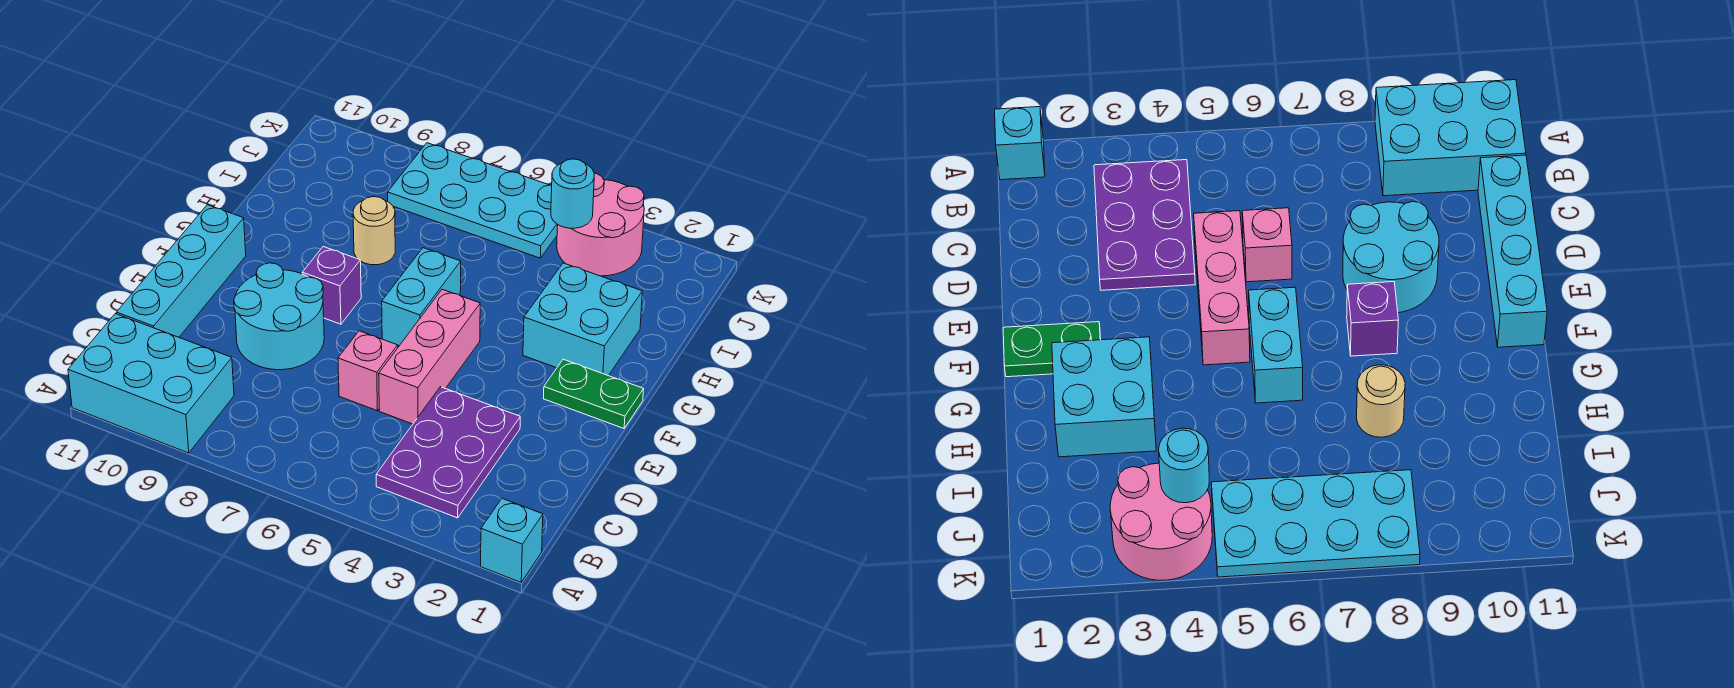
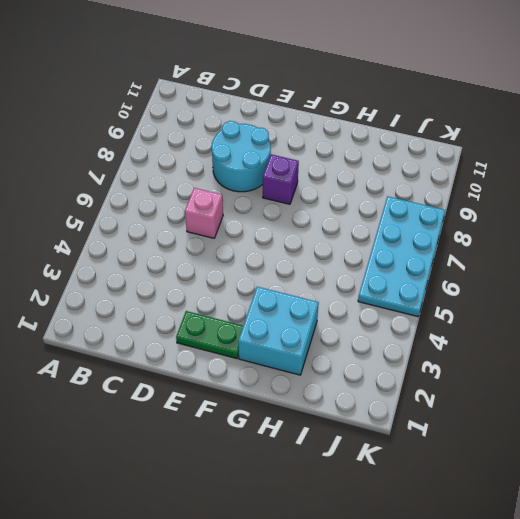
green plate E2:F2 level 1 -> green plate F1:F2 level 1
none -> cyan brick A1 level 1
none -> cyan brick A9:B11 level 1
none -> purple plate B3:D4 level 1

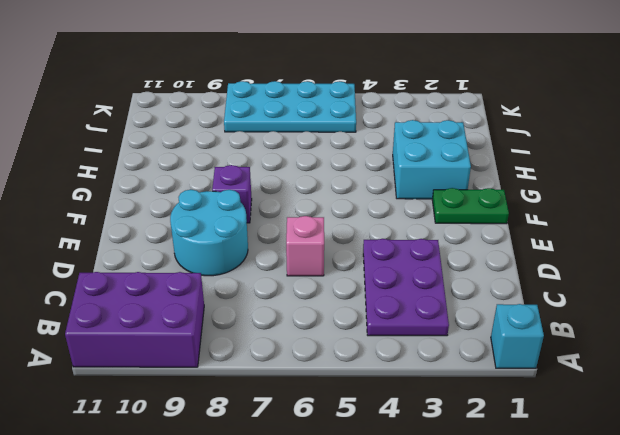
purple brick A9:B11 level 1 -> cyan brick A9:B11 level 1
none -> cyan brick C11:F11 level 1
none -> pink brick D5:F5 level 1
none -> cyan brick F6:G6 level 1

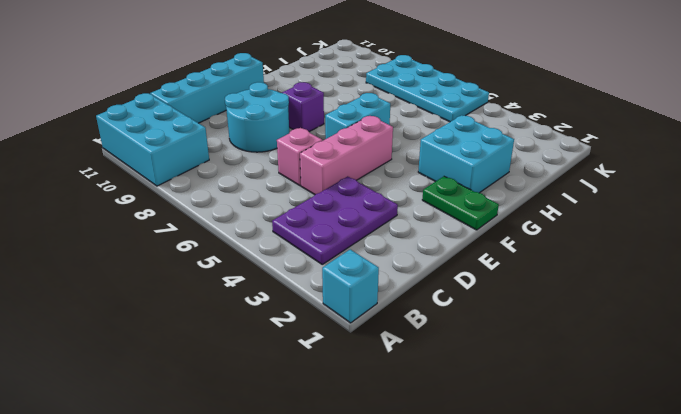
none -> tan round brick H8 level 1
none -> pink round brick J3:K4 level 1
none -> cyan round brick J4 level 2

